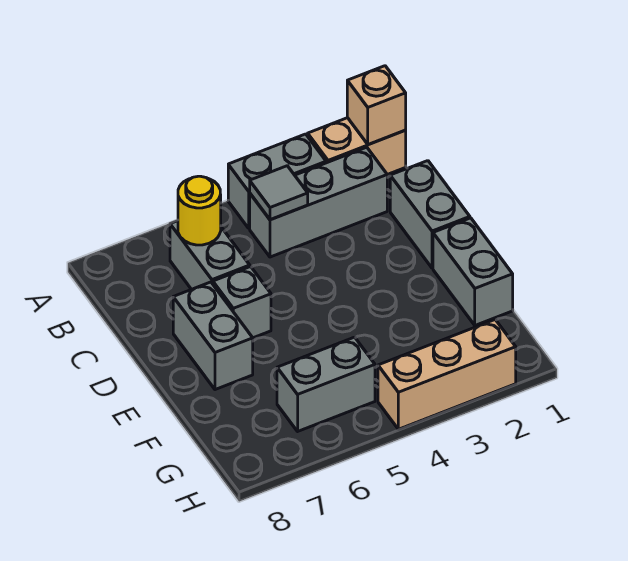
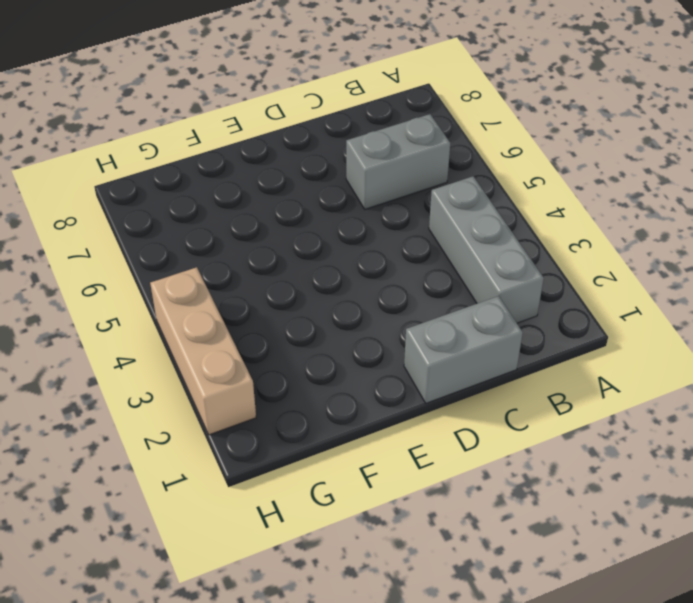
none -> tan brick A1:A2 level 1
none -> grey brick A3:A4 level 1
none -> grey brick D6 level 1

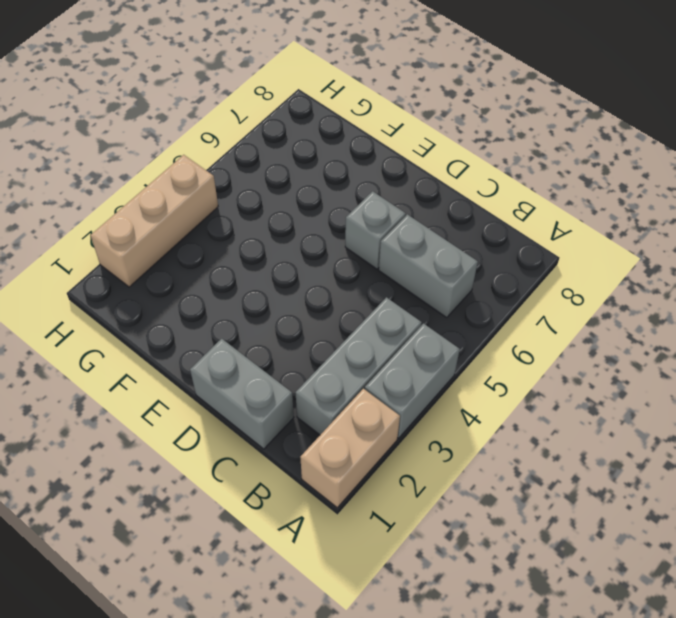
none -> grey brick D7:E7 level 1
none -> grey brick E1:F1 level 1
none -> grey brick G5:G6 level 1

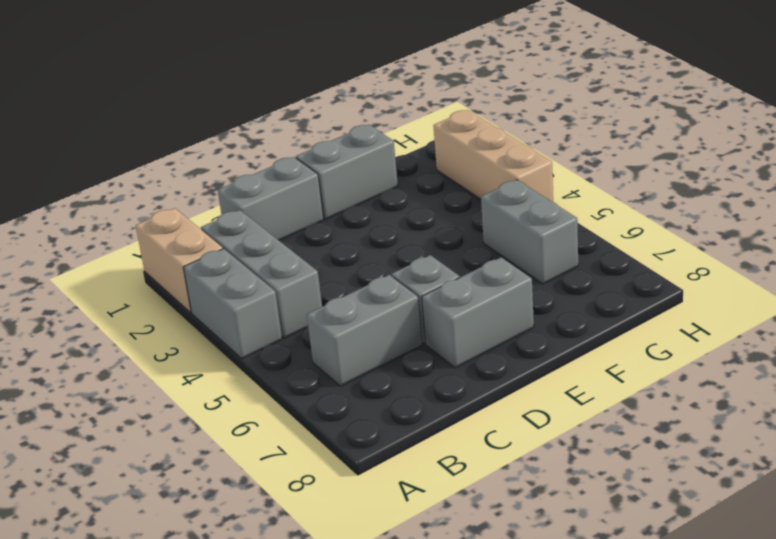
none -> tan brick A1 level 2
none -> grey tile B4 level 2
none -> yellow round brick B6 level 2

